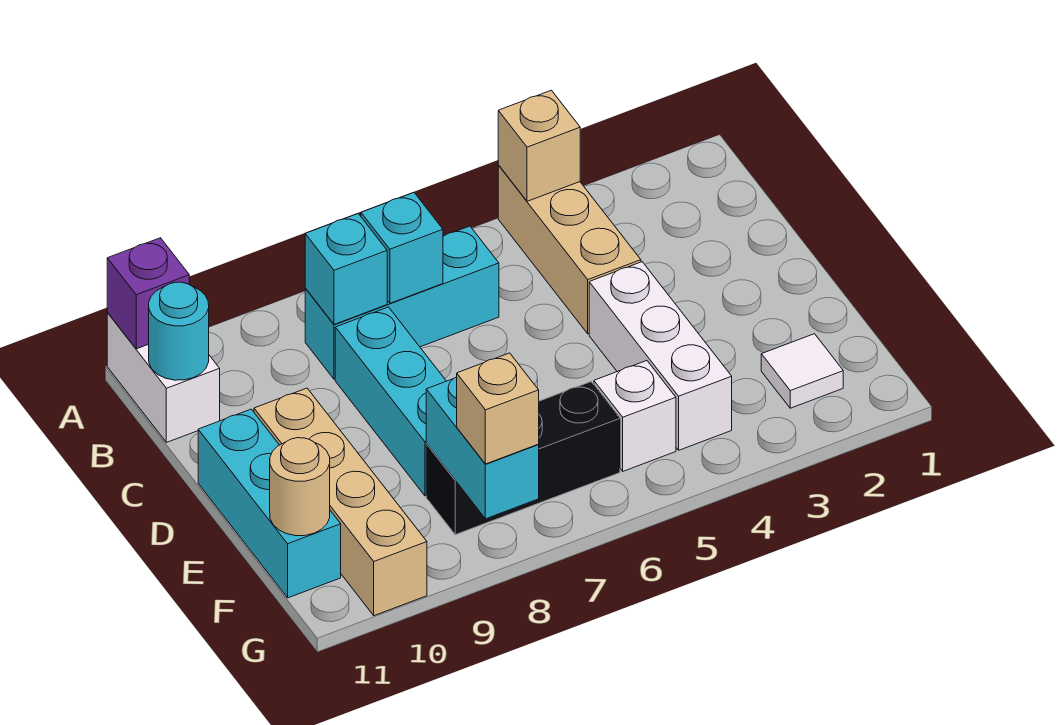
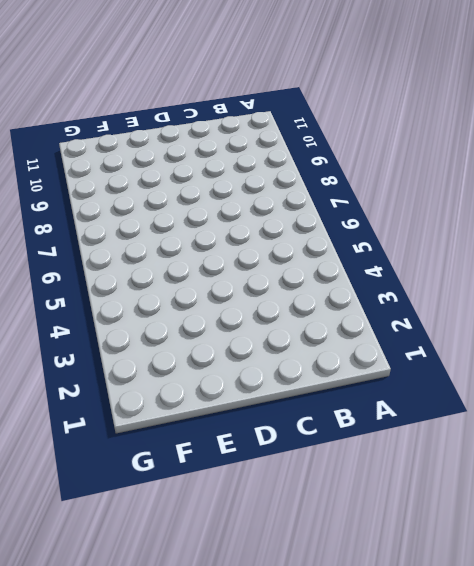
none -> tan brick A4:C4 level 1
none -> white brick A11:B11 level 1
none -> cyan brick B6:B8 level 1

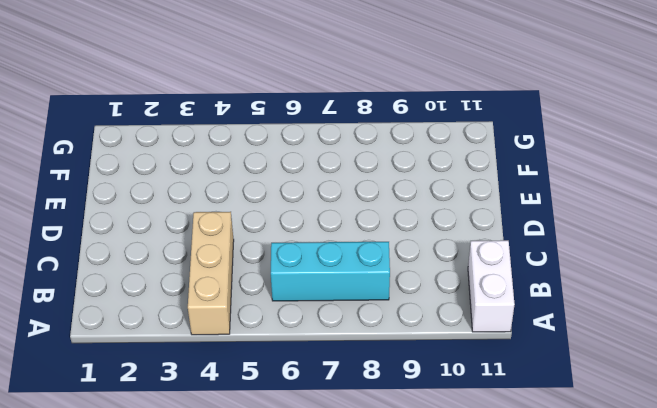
none -> cyan brick C8:E8 level 1
none -> white brick D4:F4 level 1
none -> tan brick D10:G10 level 1

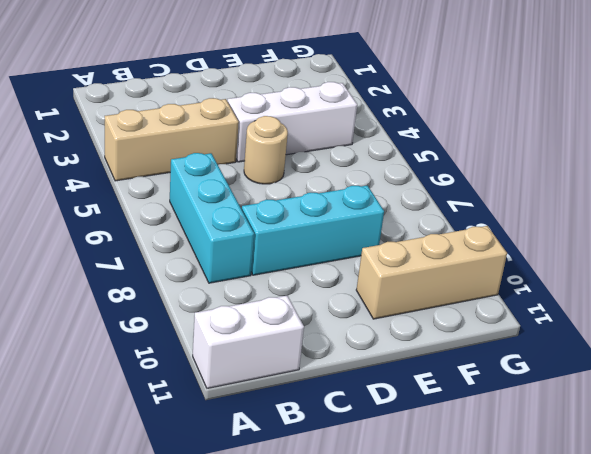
tan round brick D5 level 1 -> tan round brick F11 level 2
tan brick E10:G10 level 1 -> tan brick D10:G10 level 1
none -> cyan brick D11:F11 level 1
none -> white tile F2 level 1
none -> white brick F5 level 1

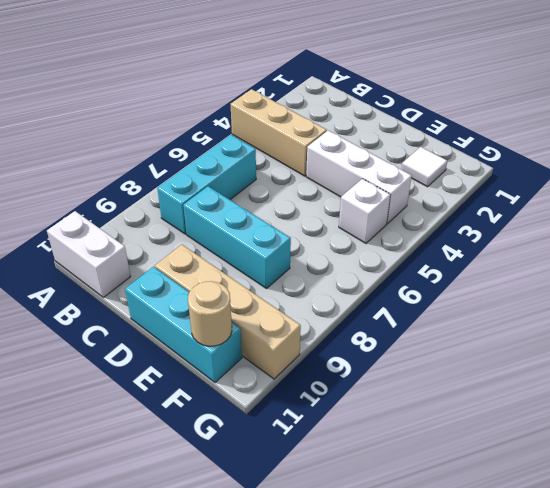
none -> black brick F6:F8 level 1
none -> tan brick A4 level 2
none -> purple brick A11 level 2

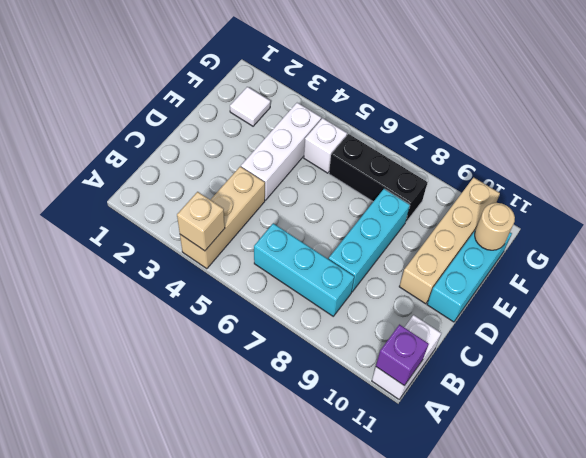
none -> cyan brick B7 level 2
none -> cyan brick B8 level 2
none -> cyan round brick B11 level 2

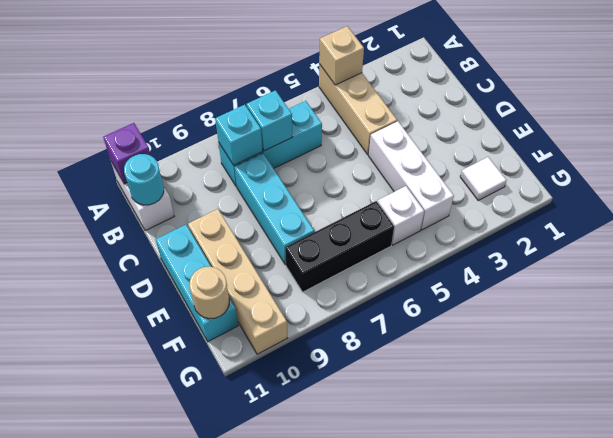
none -> cyan brick F8:G8 level 2
none -> tan brick G8 level 3

